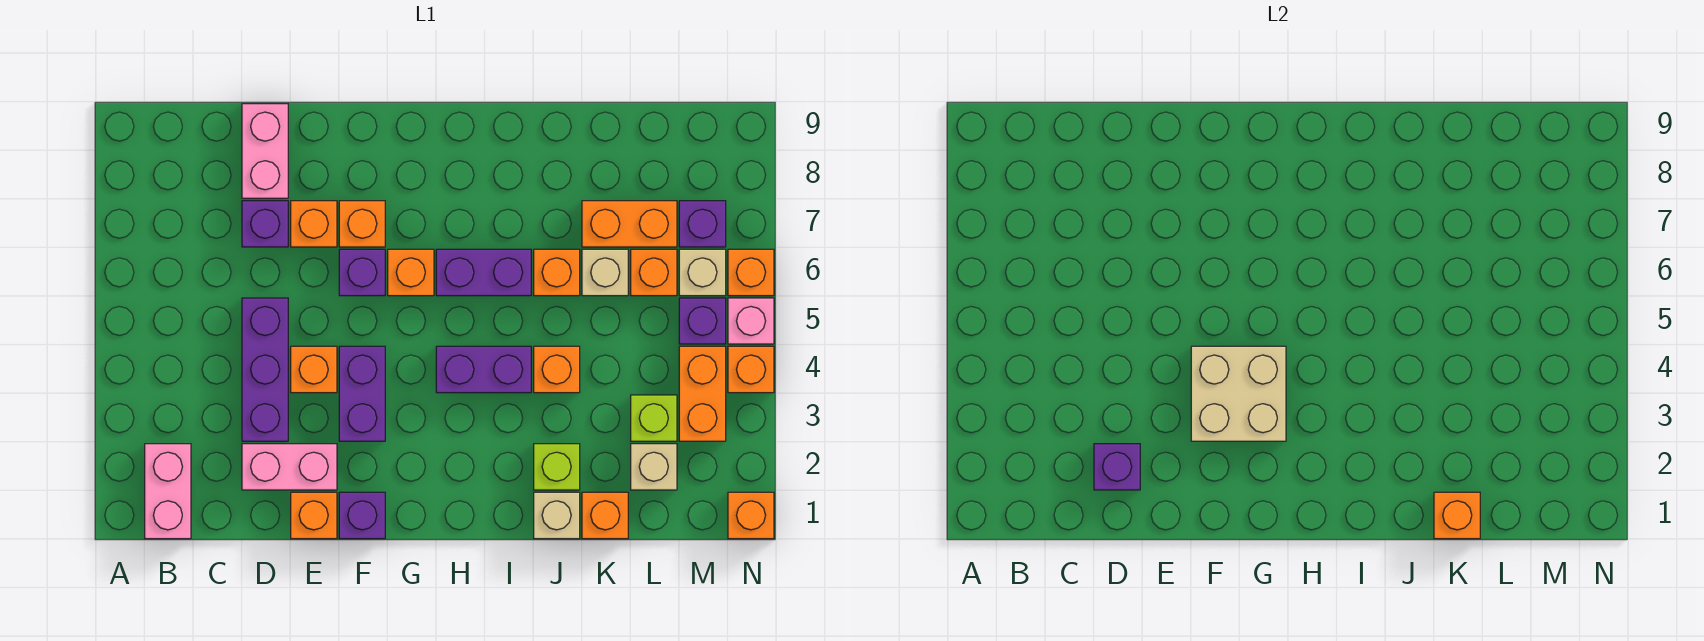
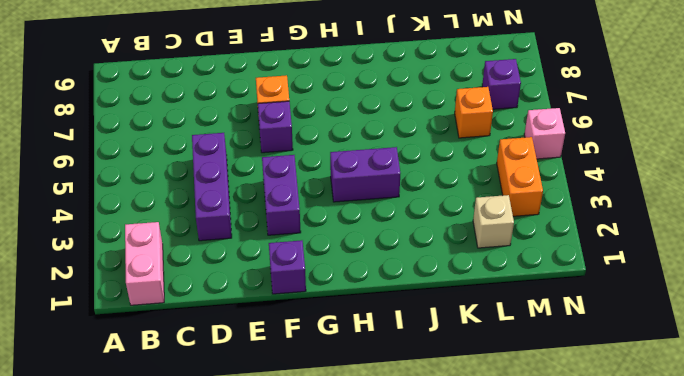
none -> pink brick D2:E2 level 1
none -> purple brick D7 level 1
none -> pink brick D8:D9 level 1
none -> orange brick E1 level 1

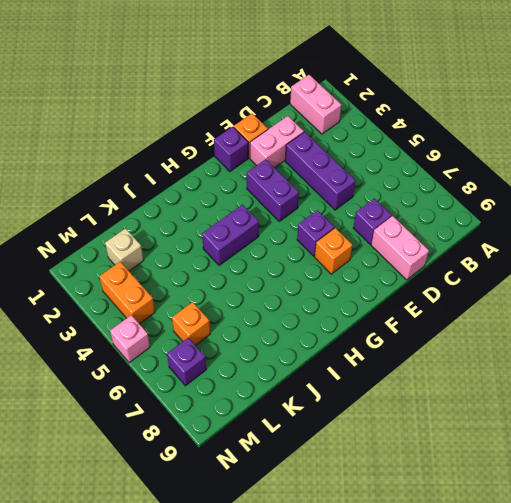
none -> orange brick E4 level 1
none -> orange brick E7 level 1
none -> orange brick G6 level 1
none -> purple brick H6:I6 level 1

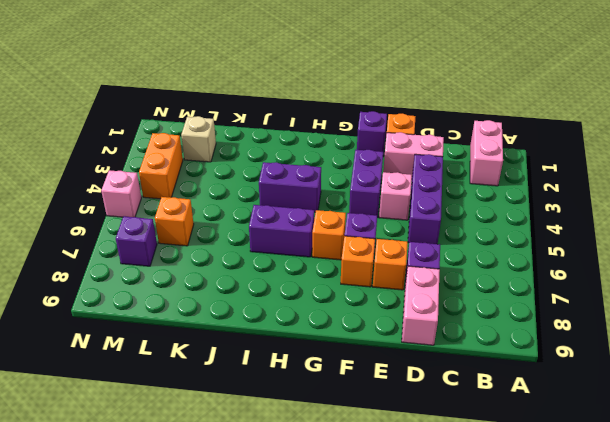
pink brick E4 level 1 -> orange brick E4 level 1
none -> tan brick J1 level 1
none -> lime brick J2 level 1
none -> orange brick J4 level 1
none -> orange brick J6 level 1

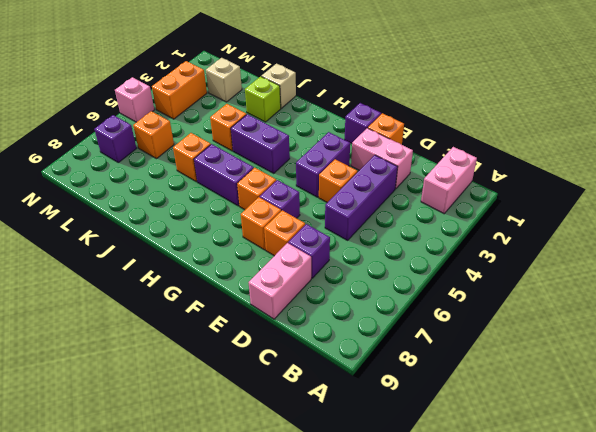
none -> orange brick K1 level 1
none -> tan brick K6 level 1
none -> orange brick K7:L7 level 1
none -> lime brick L3 level 1

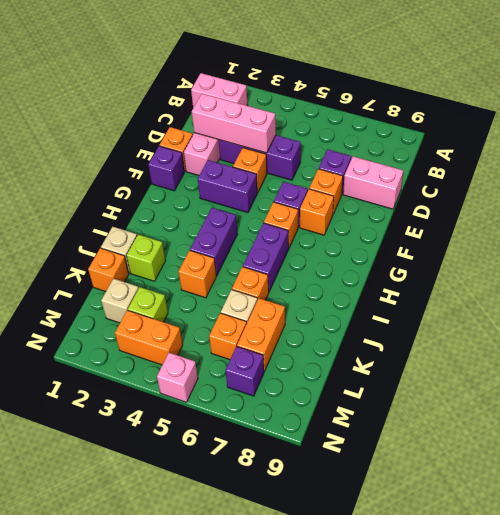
pink brick D2:D4 level 2 -> purple brick D2 level 2
none -> purple brick M5 level 1
none -> tan brick M6 level 1
none -> orange brick N1 level 1
none -> orange brick N4 level 1

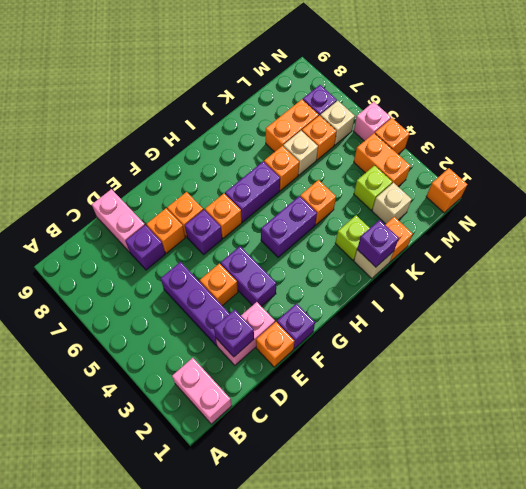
purple brick J1 level 2 -> purple brick M5 level 1
none -> orange brick N6 level 1
none -> tan brick F3:G4 level 2
none -> orange brick K1 level 2

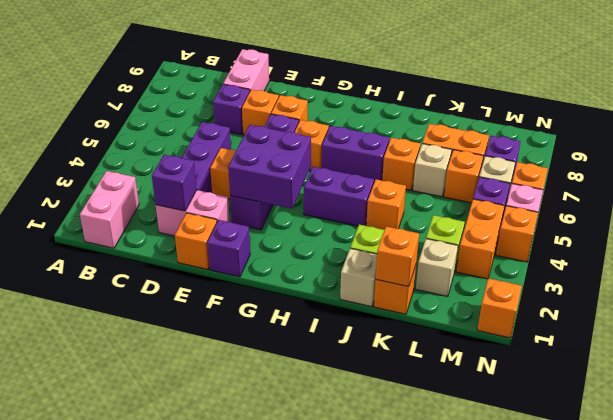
purple brick F3:G4 level 2 -> tan brick F3:G4 level 2

